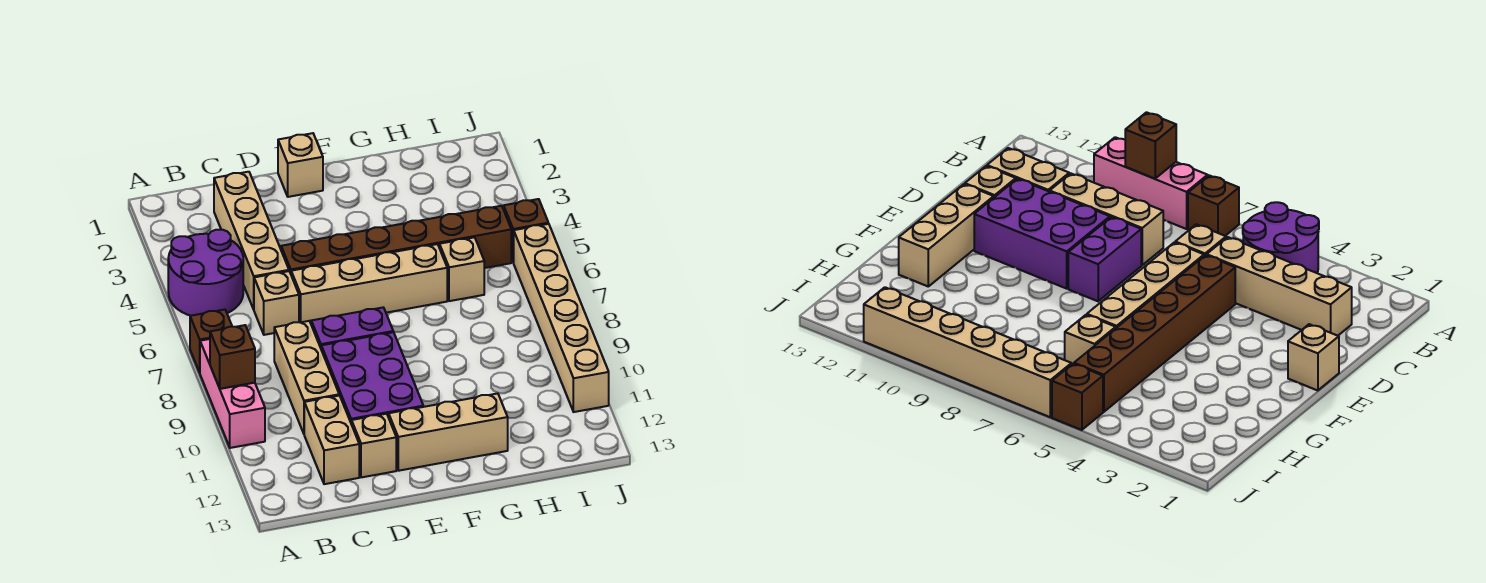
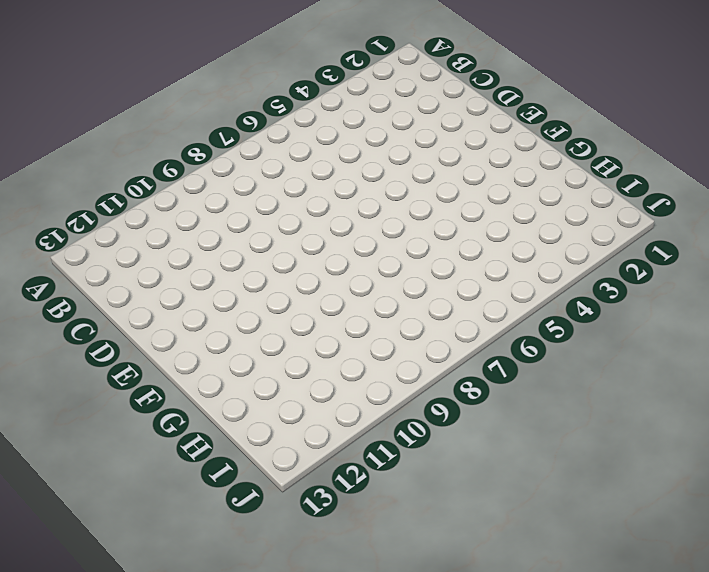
none -> purple round brick A4:B5 level 1
none -> brown brick A7 level 1
none -> pink brick A8:A10 level 1

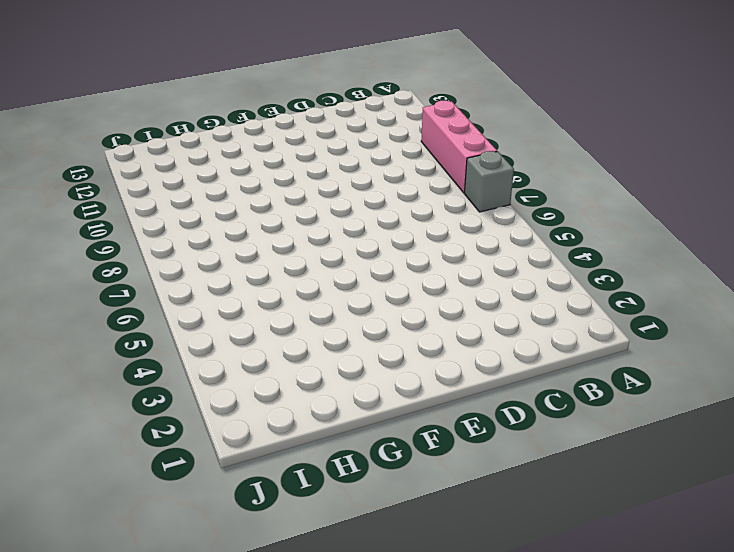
grey brick A7 level 1 -> brown brick A7 level 1
none -> purple round brick A4:B5 level 1
none -> tan brick C2:C5 level 1
none -> tan brick C6 level 1

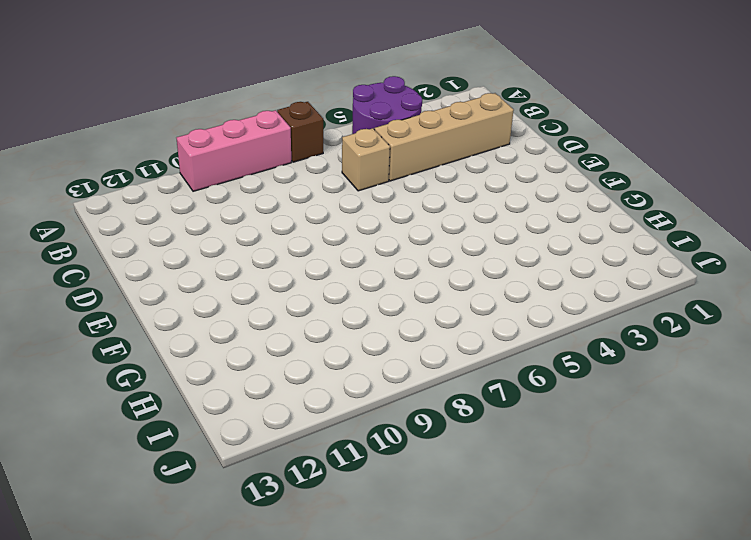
none -> tan brick C8:C10 level 1
none -> tan brick C11:C12 level 1
none -> brown brick D5:I5 level 1

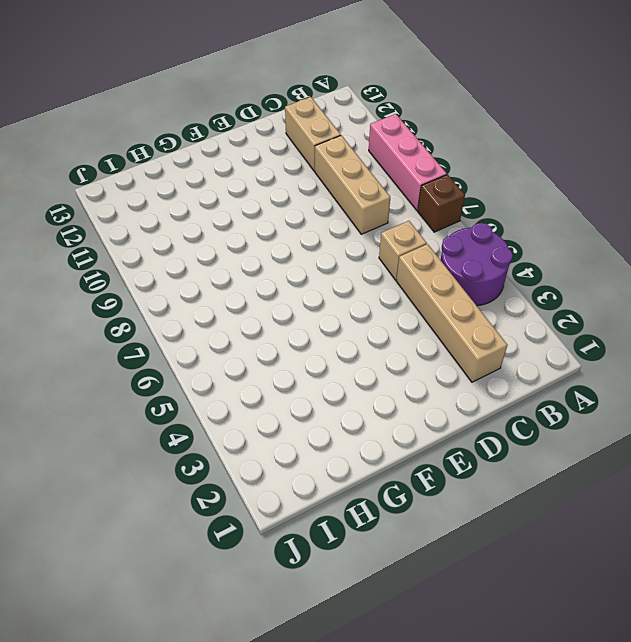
none -> brown brick D5:I5 level 1
none -> tan brick D6:G6 level 1
none -> purple brick D8:E8 level 1

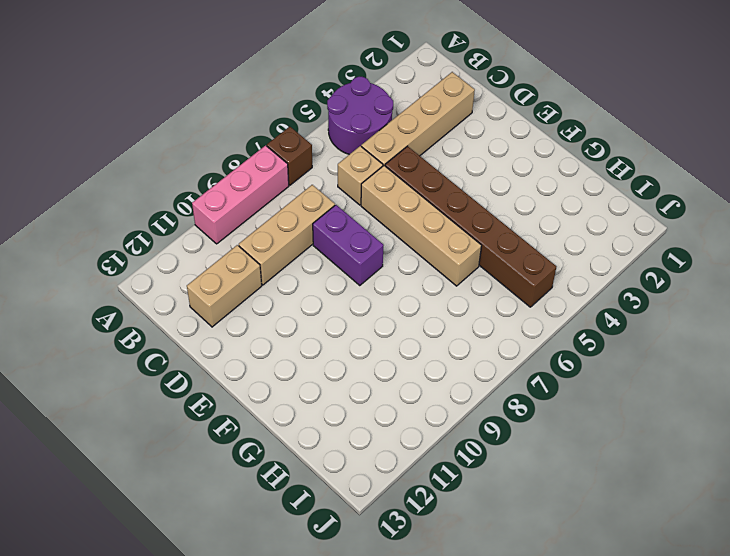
none -> purple brick D9:E11 level 1
none -> tan brick D12 level 1
none -> tan brick E1 level 1

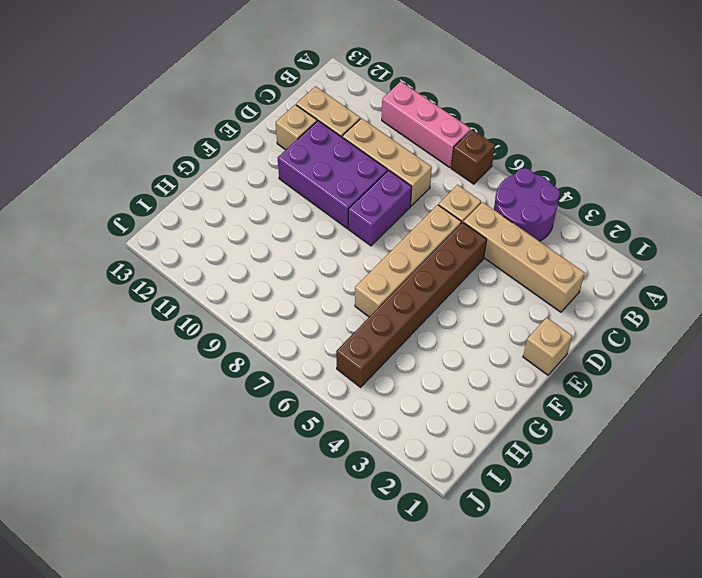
none -> tan brick E12:G12 level 1
none -> tan brick H6 level 1
none -> brown brick J5 level 1

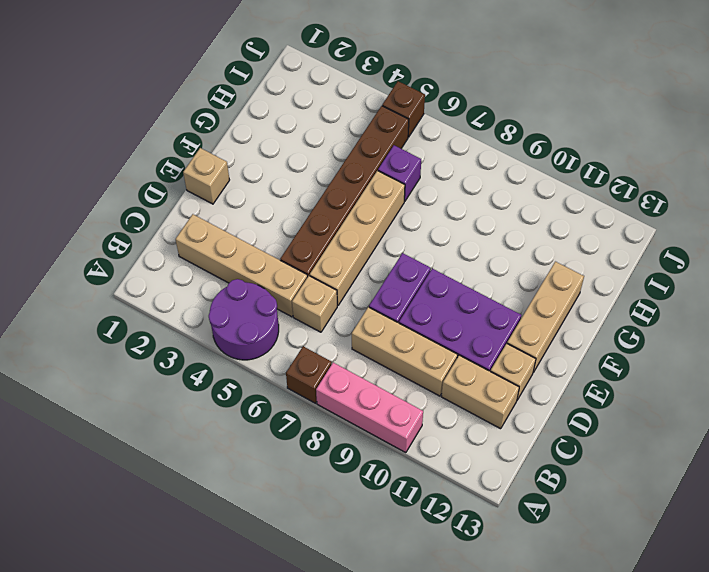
purple brick H6 level 1 -> tan brick H6 level 1
none -> tan brick J6:J11 level 1
none -> brown brick A9 level 2

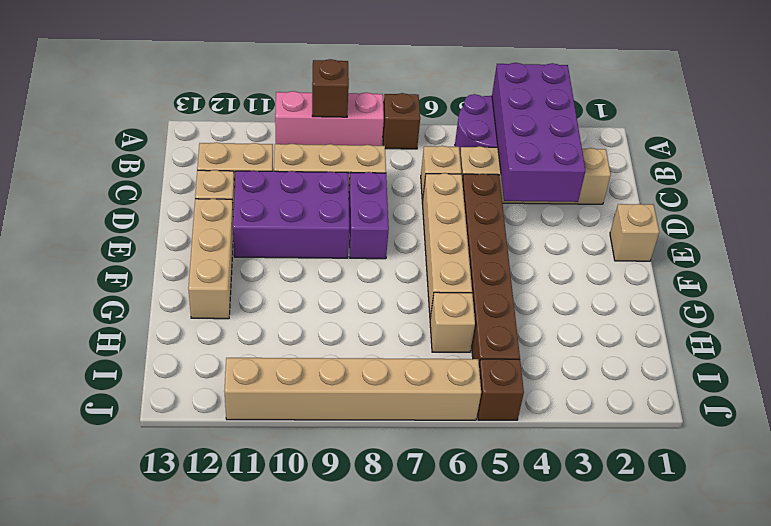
purple brick A3:D4 level 2 -> none

